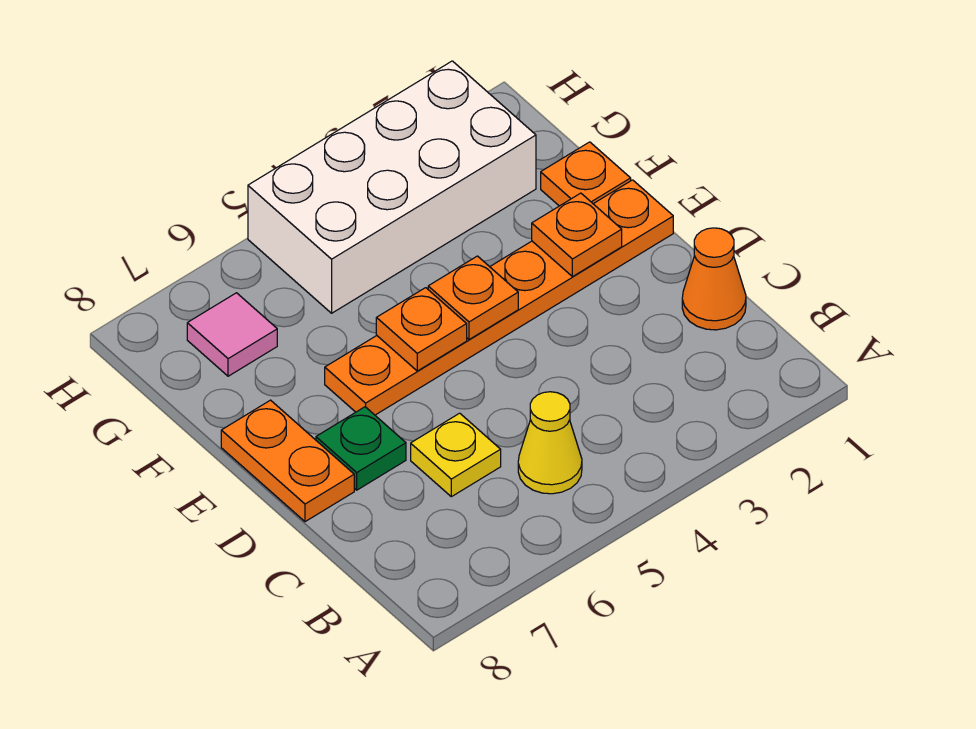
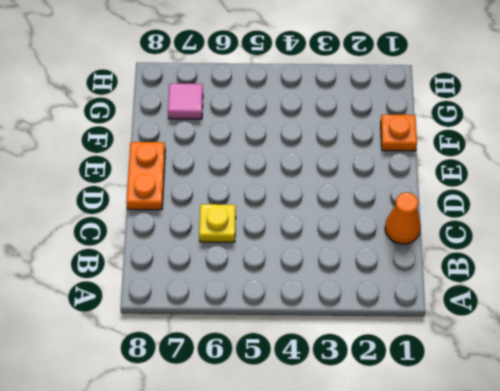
none -> yellow cone B5 level 1
none -> green plate D7 level 1
none -> orange plate E1:E6 level 1

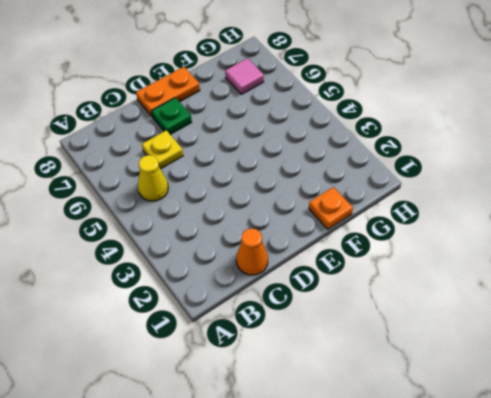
none -> orange plate E1:E6 level 1
none -> white brick G2:H5 level 1
none -> orange plate E2 level 2

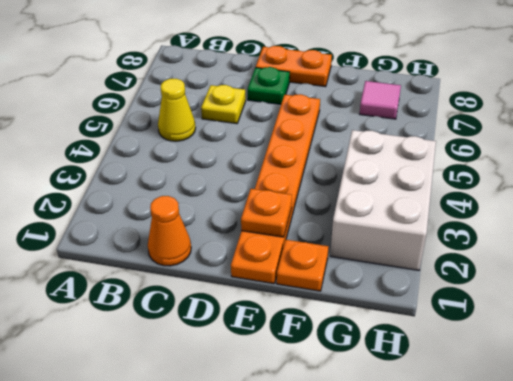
white brick G2:H4 level 1 -> white brick G2:H5 level 1
none -> orange plate E4 level 2
none -> orange plate E5 level 2

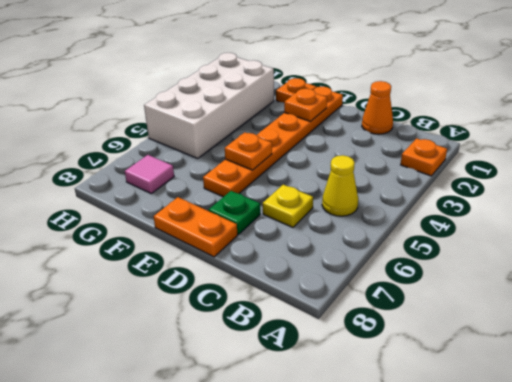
orange plate A2 level 1 -> orange plate E4 level 2

